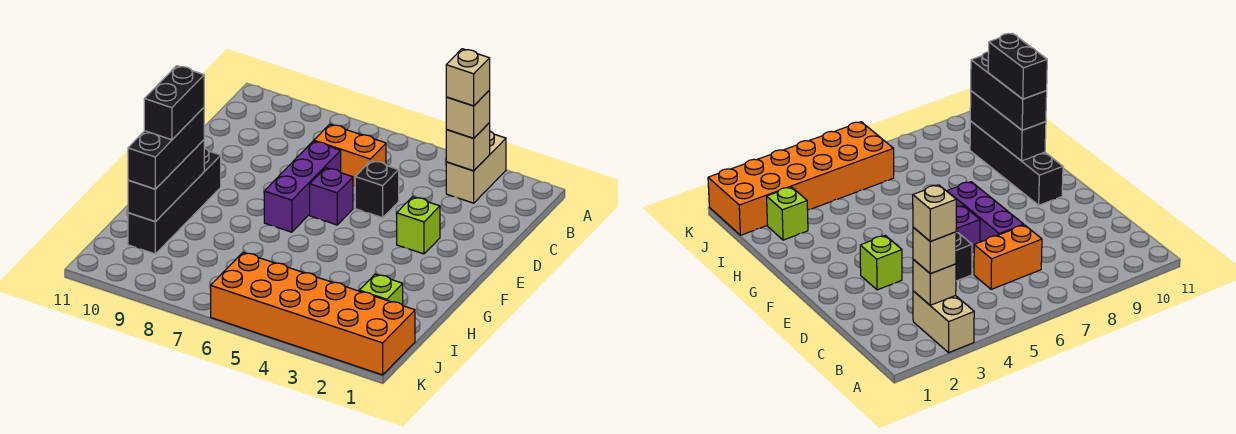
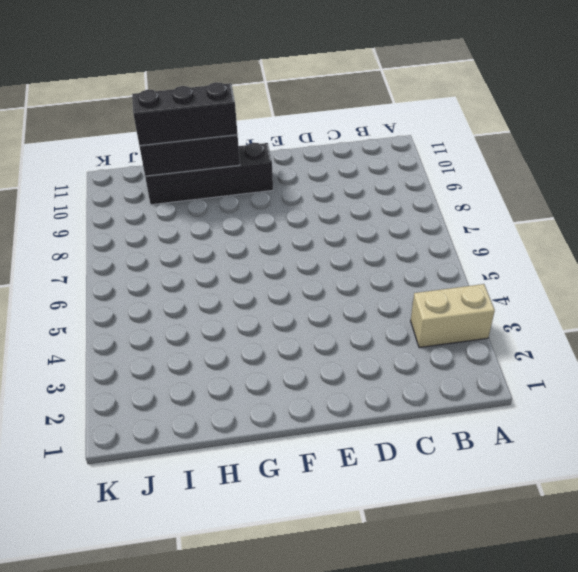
none -> orange brick C6:C7 level 1
none -> black brick D5 level 1
none -> purple brick D7:F7 level 1

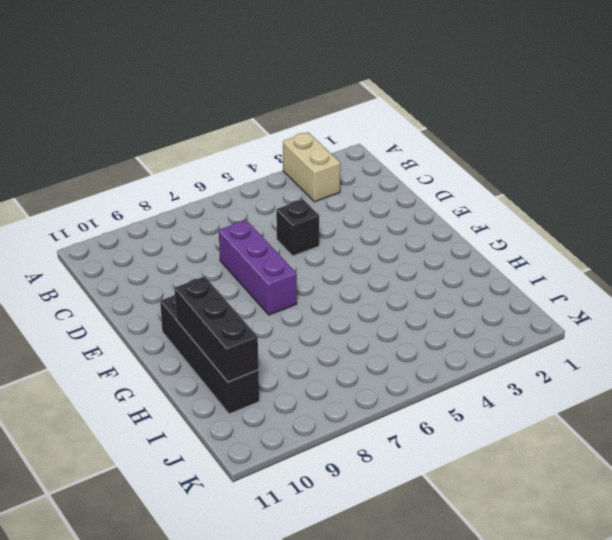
none -> orange brick C6:C7 level 1
none -> lime brick E3 level 1
none -> purple brick E6 level 1

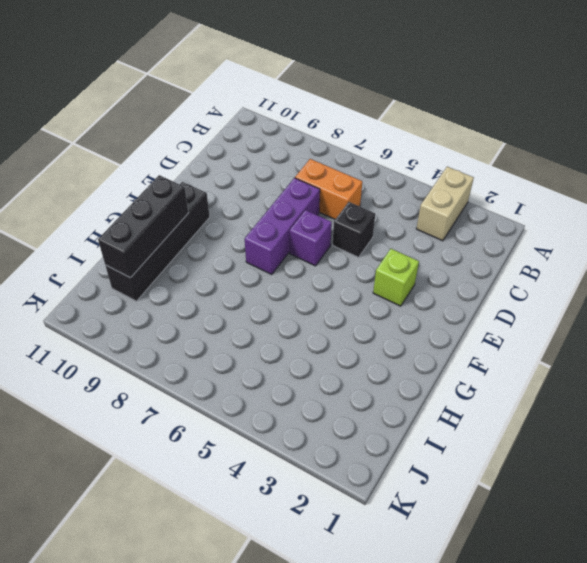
none -> lime brick I2 level 1
none -> orange brick J1:K6 level 1
none -> tan brick B3 level 2

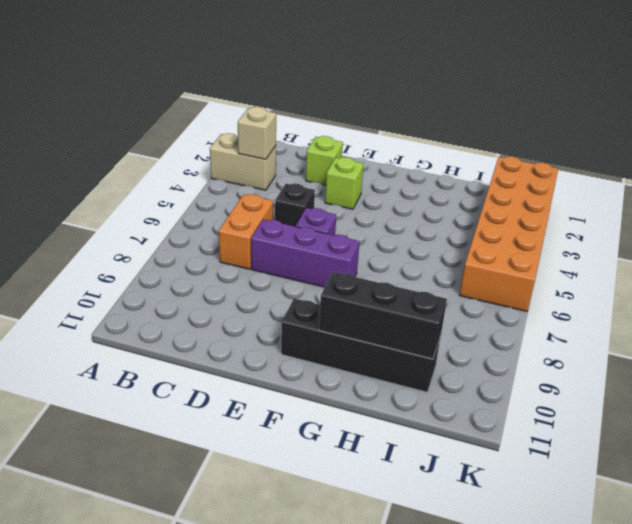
lime brick D2 level 1 -> lime brick I2 level 1
none -> tan brick B3 level 3
none -> black brick G10:I10 level 3
none -> tan brick B3 level 4

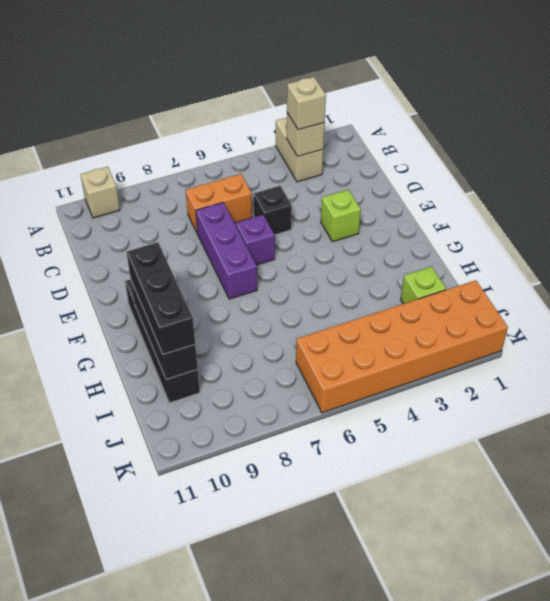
tan brick A10 level 1 -> tan brick B3 level 4
none -> black brick G10:H10 level 4

